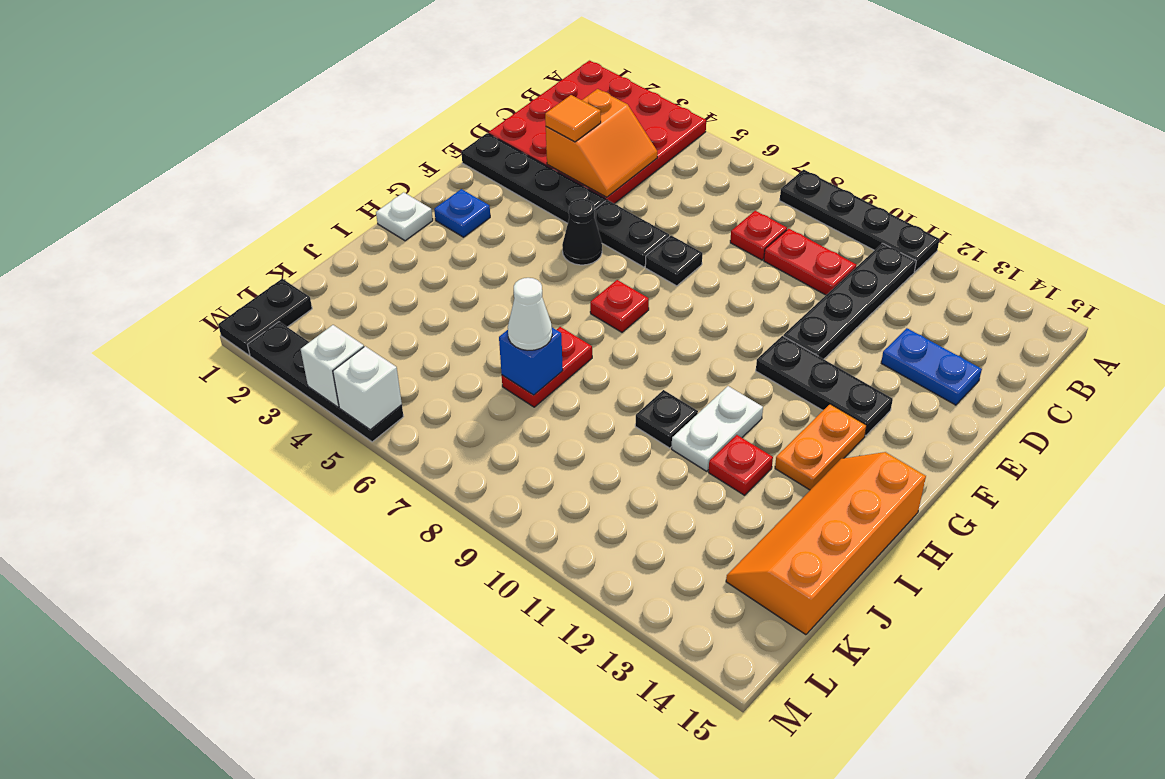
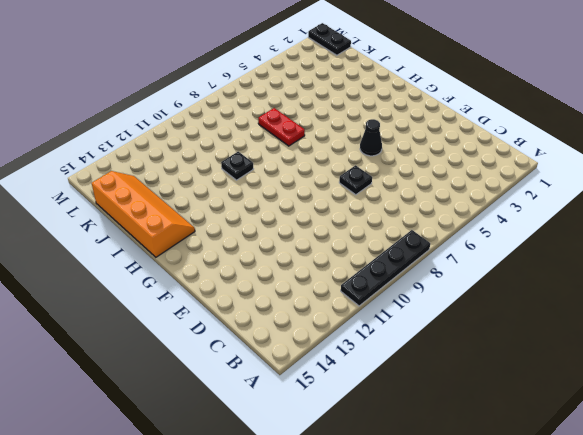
none -> red plate A1:D4 level 1
none -> black plate B11:E11 level 1
none -> red plate C8 level 1

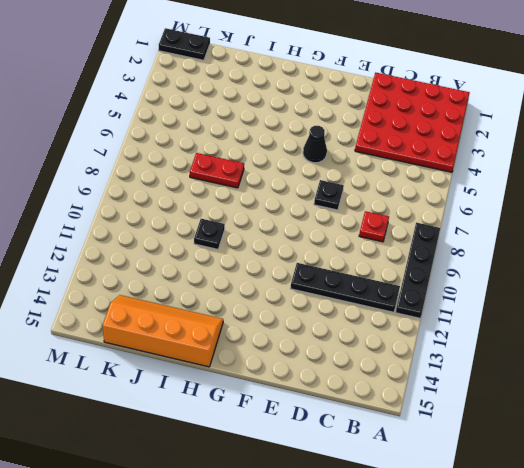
none -> red plate C9:C10 level 1
none -> blue plate D13:D14 level 1
none -> black plate E1:E4 level 1

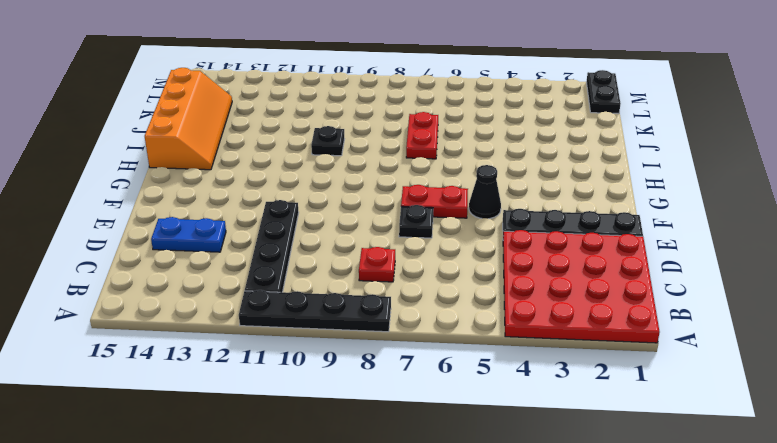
red plate F6:F7 level 1 -> red plate C9:C10 level 1
none -> black plate E5:E6 level 1
none -> black plate F11:F13 level 1
none -> blue plate G2 level 1

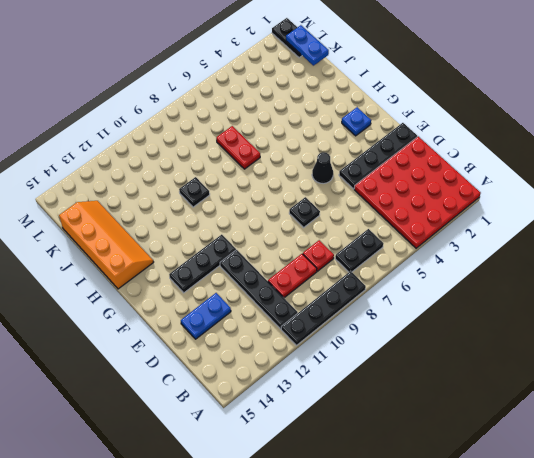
black plate B6:B7 level 1 -> black plate E5:E6 level 1
blue plate K1:L1 level 2 -> none
none -> red plate G7 level 1
none -> orange plate G13:H13 level 1
none -> white plate H1 level 1

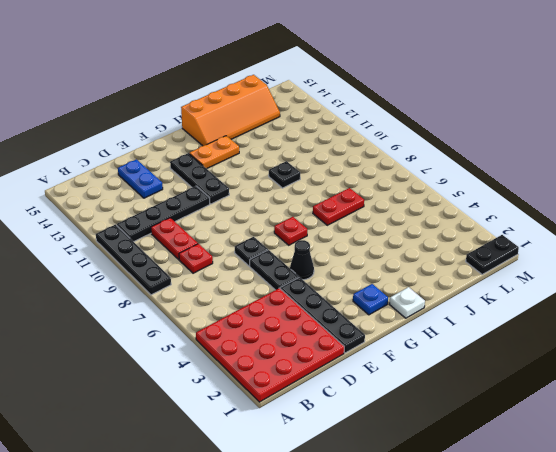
none -> white plate H11:I11 level 1
none -> red plate I12 level 1
none -> black plate M2:M5 level 1

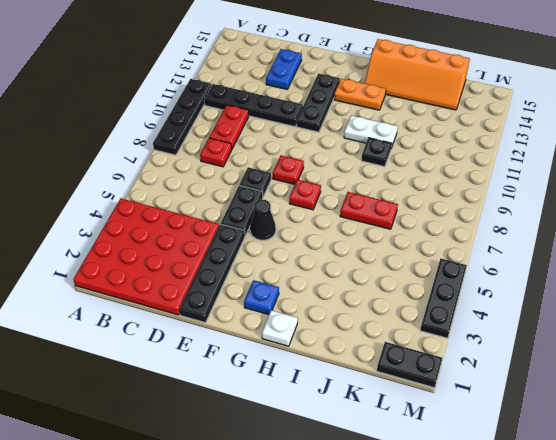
red plate F8 level 1 -> red plate I12 level 1
black plate M3:M5 level 1 -> black plate M2:M5 level 1
none -> orange slope C3:D4 level 2 top 3
none -> blue brick J7 level 2
none -> white brick M4 level 2

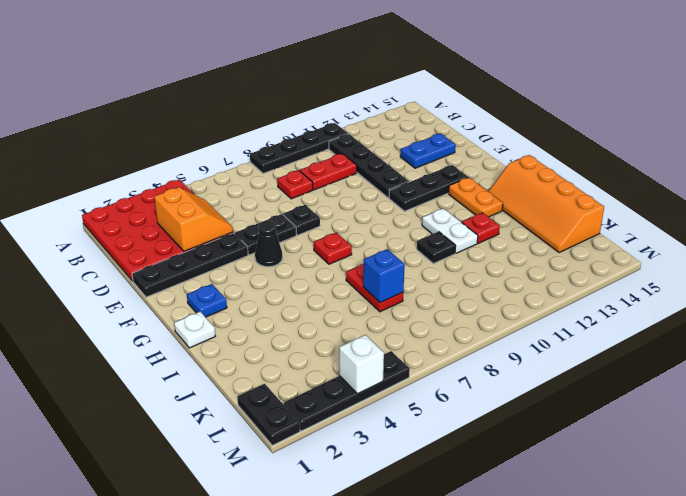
none -> white brick M5 level 2
none -> orange tile D3 level 3
none -> white cone J7 level 3

